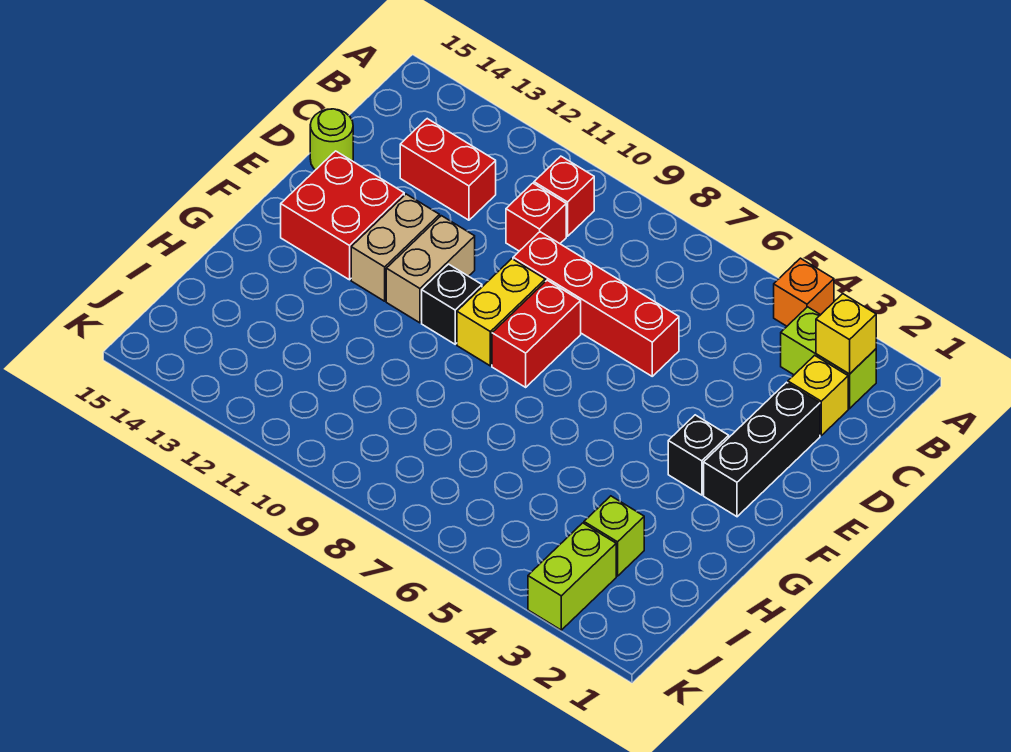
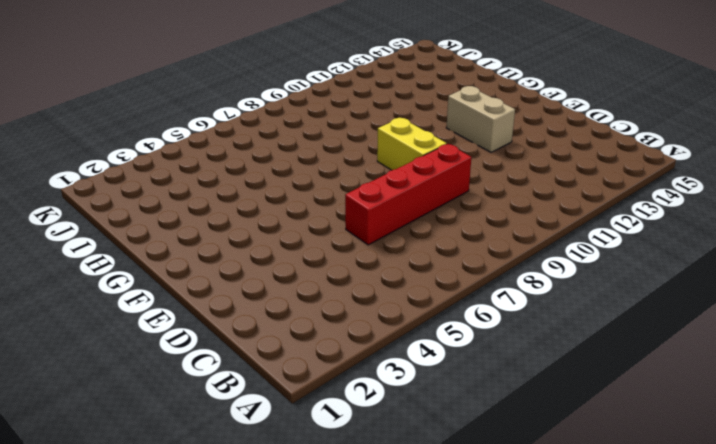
none -> orange brick A4 level 1
none -> lime brick B2:B3 level 1
none -> red brick B10 level 1

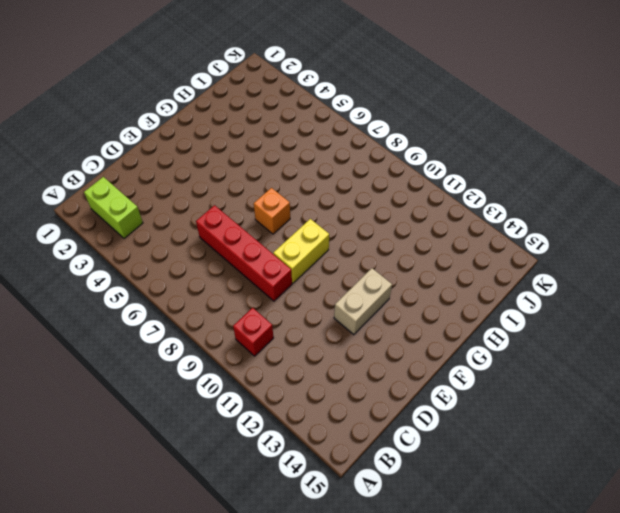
orange brick F7 level 1 -> orange brick A4 level 1
none -> yellow brick C2 level 1
none -> red brick C10 level 1
none -> red brick C12:C13 level 1

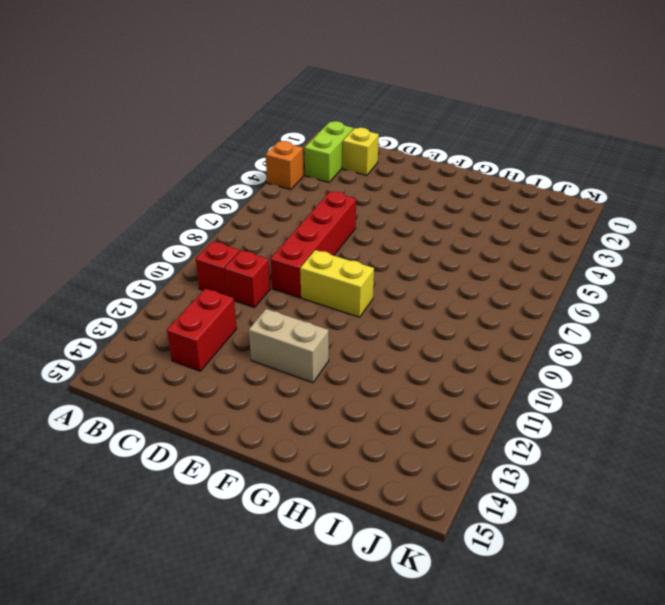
none -> black brick D2:F2 level 1
none -> lime round brick D15 level 1
none -> red brick E8:F8 level 1

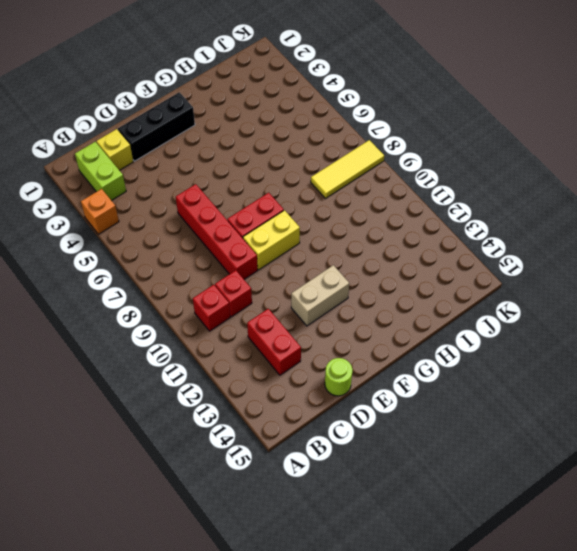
yellow tile I8:K8 level 1 -> none
none -> tan brick E11:F11 level 1
none -> red brick E13:F14 level 1
none -> black brick F3 level 1

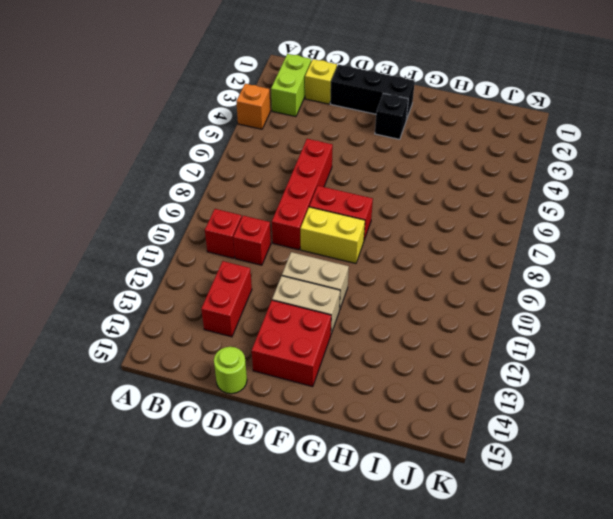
none -> black brick F10 level 1
none -> lime brick I3 level 1
none -> lime brick J3:K3 level 1

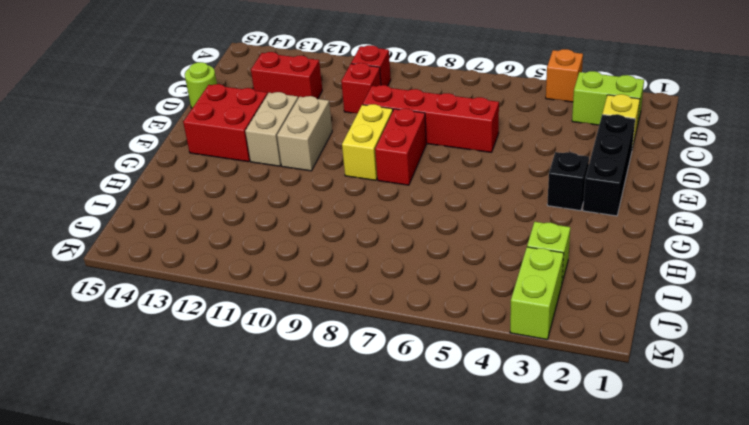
none -> black brick F10 level 1
none -> yellow brick B2 level 2

